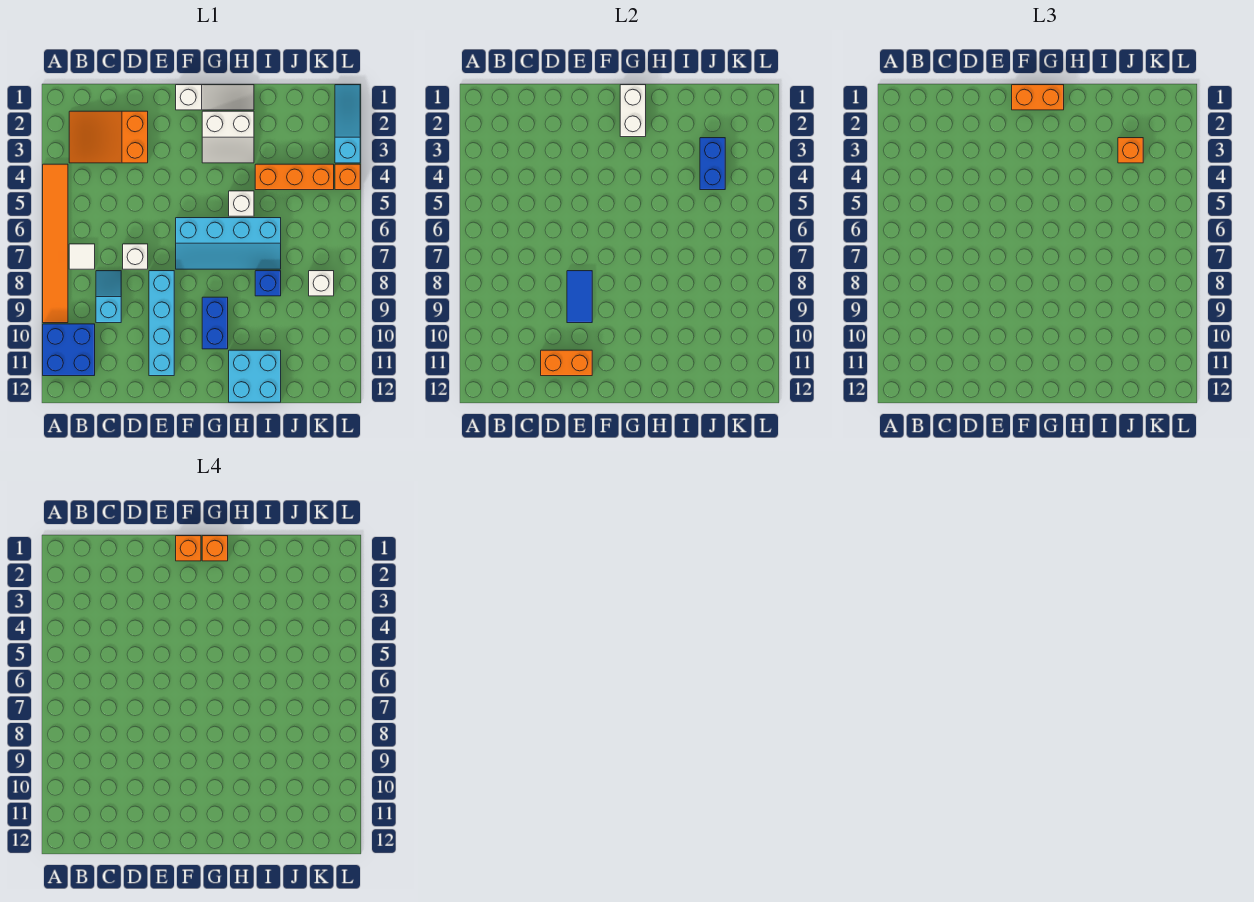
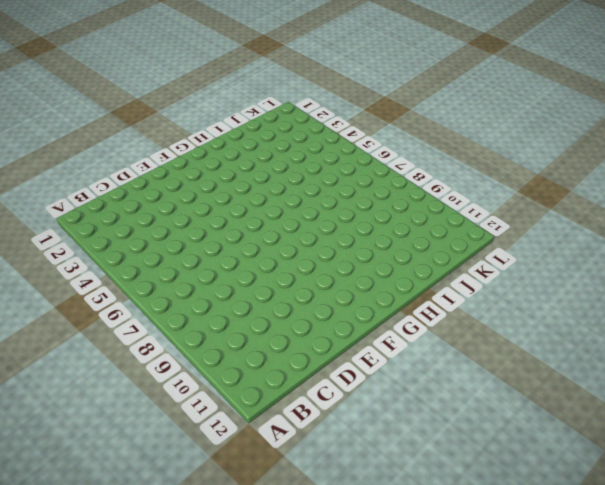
none -> orange tile A4:A9 level 1
none -> blue brick A10:B11 level 1
none -> orange slope B2:D3 level 1 top D

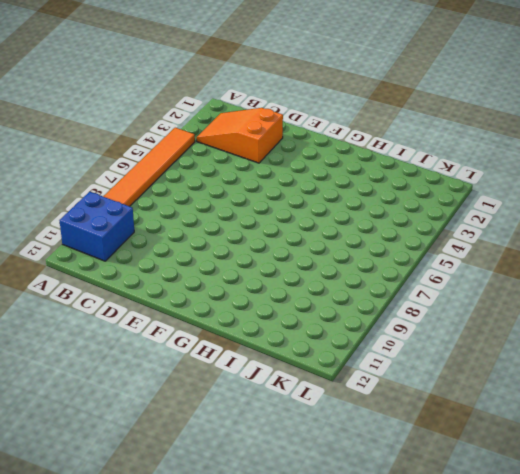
none -> white tile B7 level 1
none -> cyan slope C8:C9 level 1 top 9
none -> white brick D7 level 1

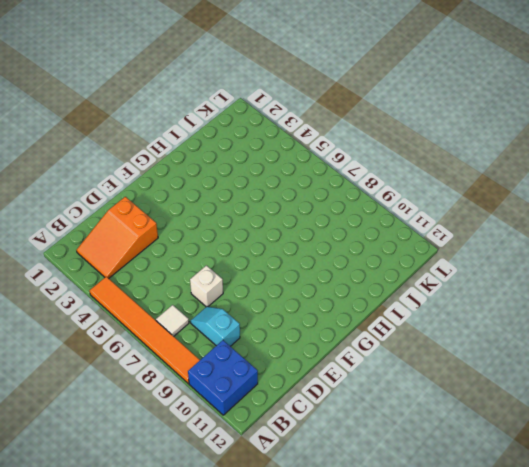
none -> cyan brick E8:E11 level 1
none -> white slope F1:H1 level 1 top F
none -> cyan slope F6:I7 level 1 top 6

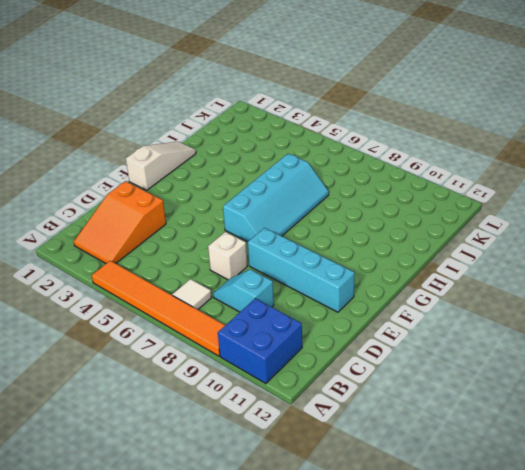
none -> white slope G2:H3 level 1 top 2
none -> blue brick G9:G10 level 1
none -> white brick H5 level 1

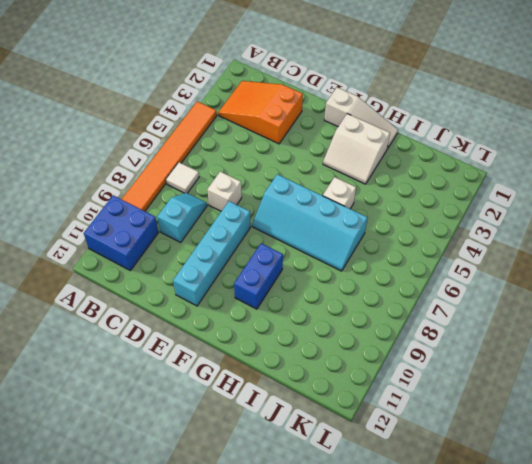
none -> cyan brick H11:I12 level 1
none -> orange brick I4:K4 level 1
none -> blue brick I8 level 1

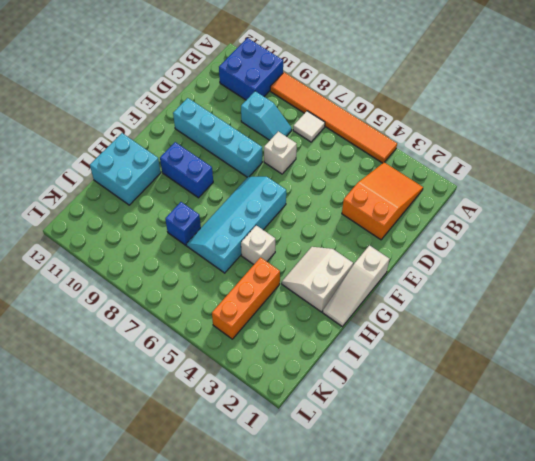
none -> white brick K8 level 1
none -> cyan slope L1:L3 level 1 top 3
none -> orange brick L4 level 1

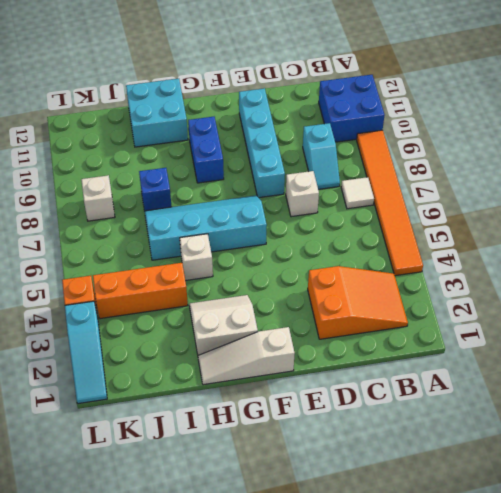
none -> orange brick D11:E11 level 2
none -> blue tile E8:E9 level 2
none -> white brick G1:G2 level 2

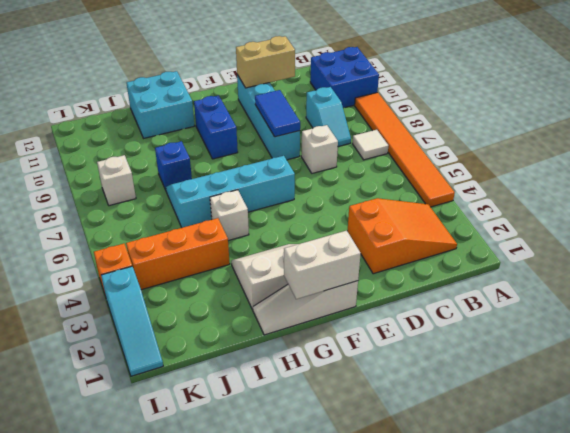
tan brick D11:E11 level 2 -> orange brick D11:E11 level 2
white brick F1:G1 level 2 -> white brick G1:G2 level 2
none -> blue brick J3:J4 level 2
none -> orange brick F1:G1 level 3
none -> orange brick J3 level 3

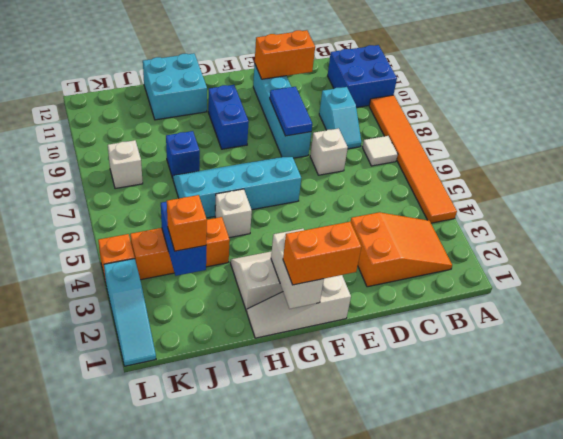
none -> orange brick F1 level 4
none -> orange brick G1 level 4

